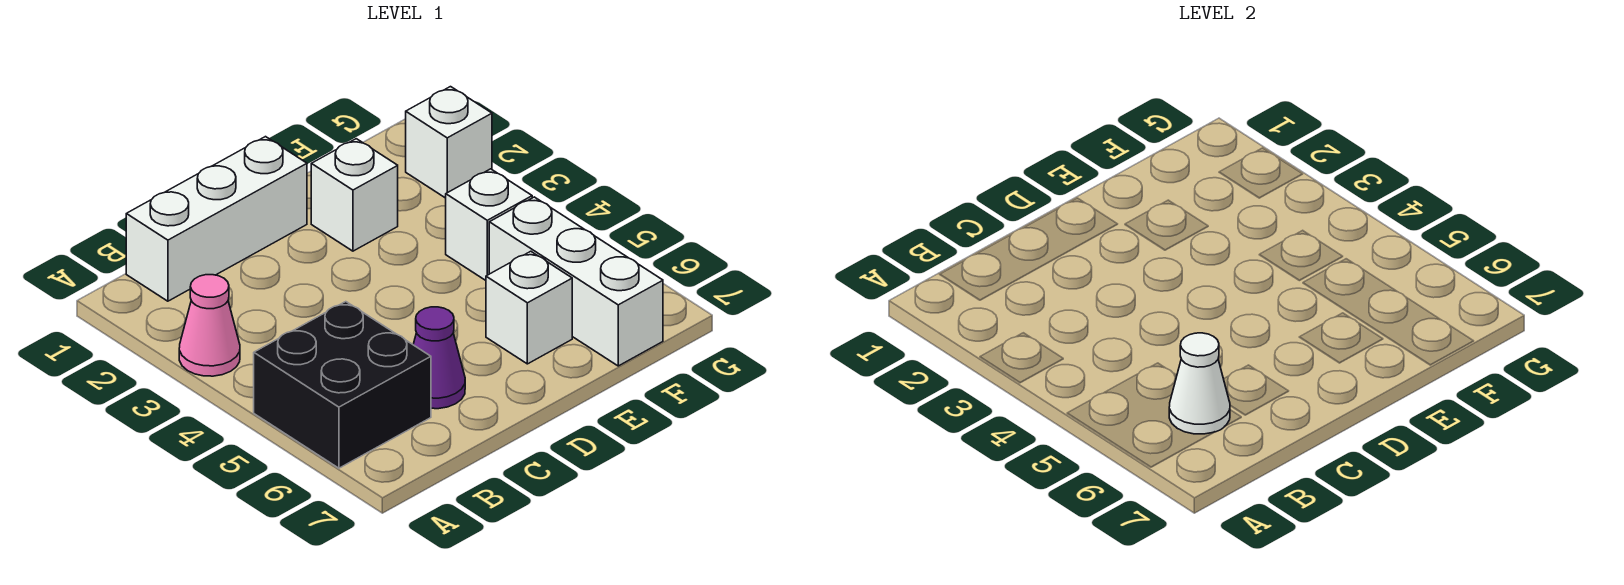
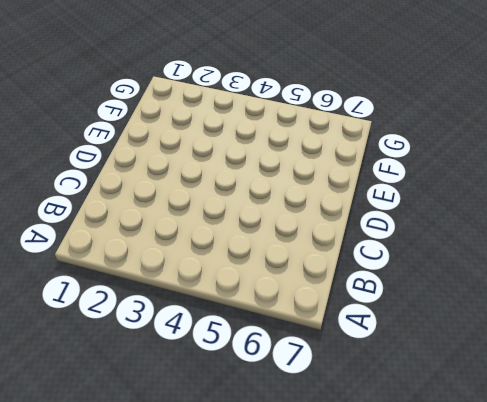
none -> pink cone A3 level 1
none -> black brick A5:B6 level 1

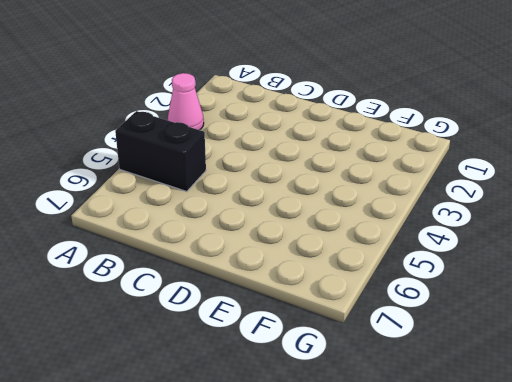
black brick A5:B5 level 1 -> black brick A5:B6 level 1
none -> white brick B1:D1 level 1
none -> purple cone C6 level 1

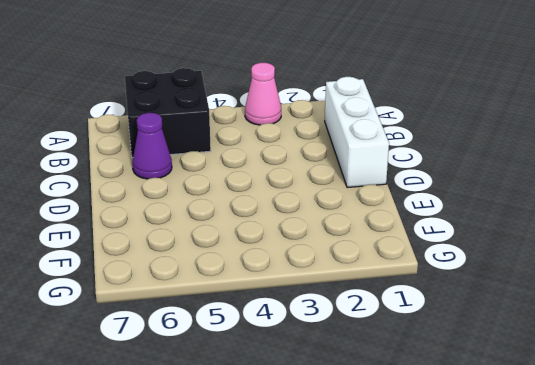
none -> white brick E2 level 1
none -> white brick E6 level 1

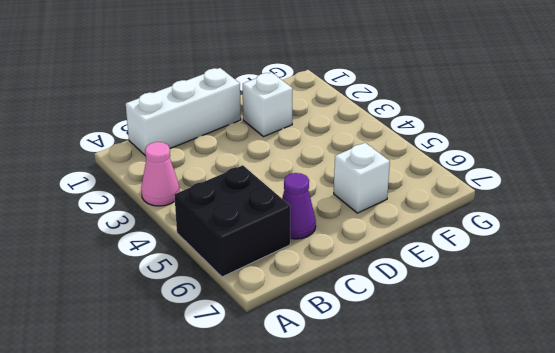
none -> white brick F4 level 1
none -> white brick F5:F7 level 1

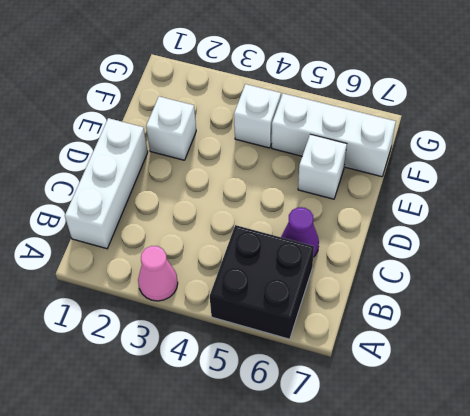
none -> white brick G2 level 1
none -> white cone B6 level 2

